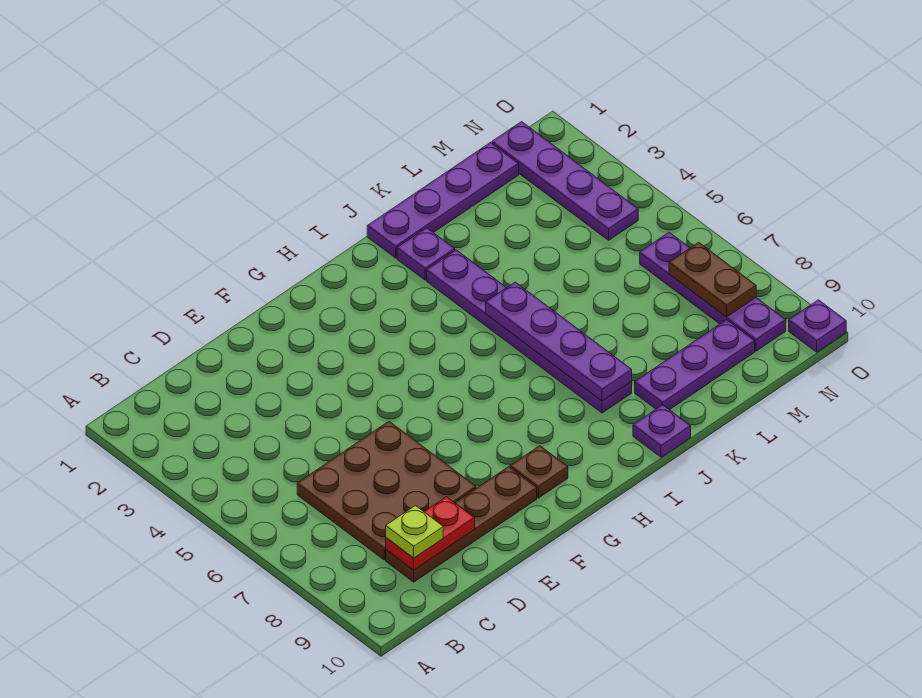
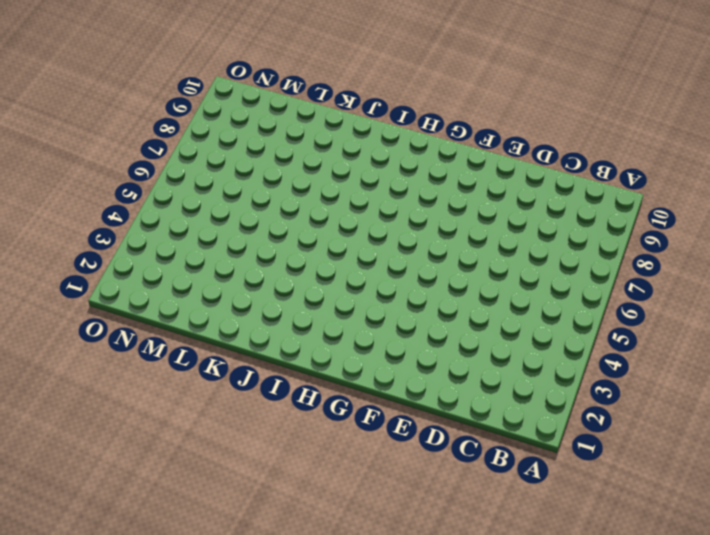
none -> brown plate C6:E8 level 1
none -> brown plate C9:F9 level 1
none -> brown plate G9 level 1

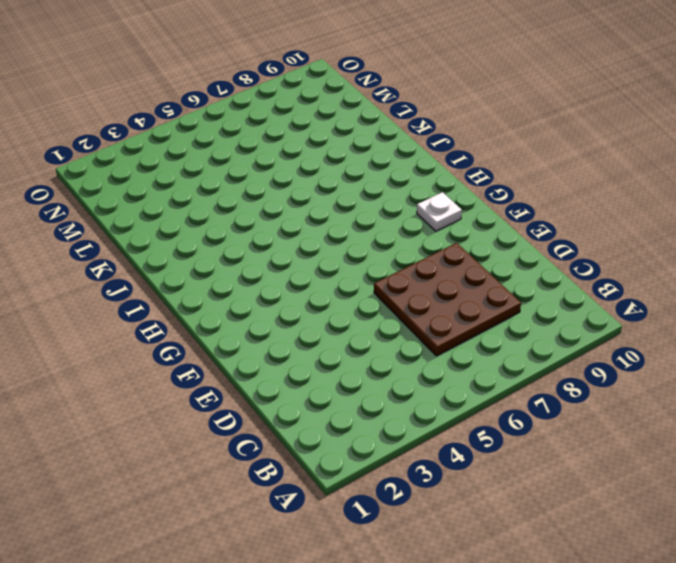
white plate G9 level 1 -> brown plate G9 level 1
none -> brown plate C9:F9 level 1
none -> purple plate J1:M1 level 1
none -> purple plate J2 level 1

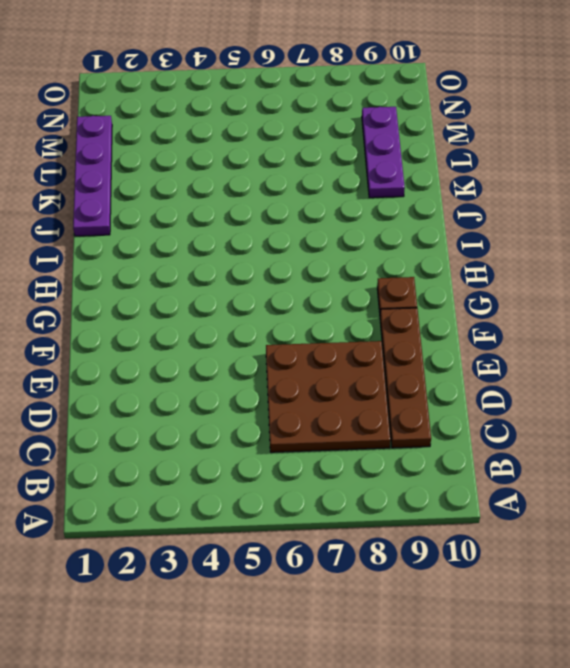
none -> purple plate J2 level 1
none -> purple plate J3:J8 level 1
none -> purple plate J10 level 1

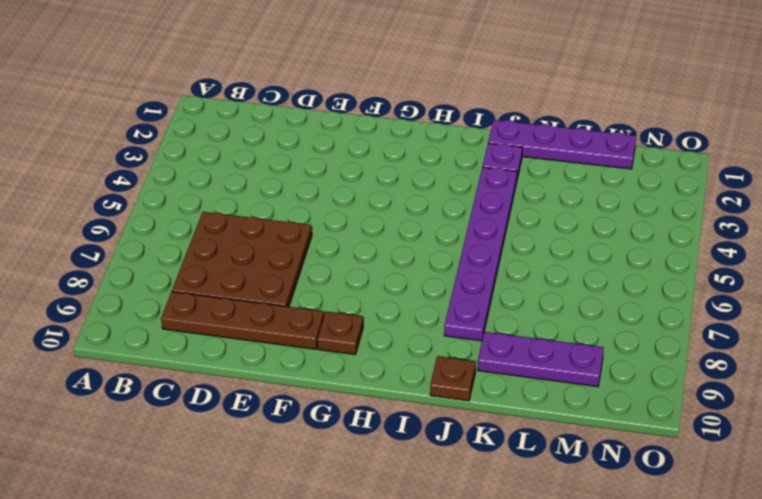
brown plate J10 level 1 -> purple plate J10 level 1
none -> purple plate N1:N4 level 1
none -> purple plate N6:N9 level 1
none -> purple plate O10 level 1

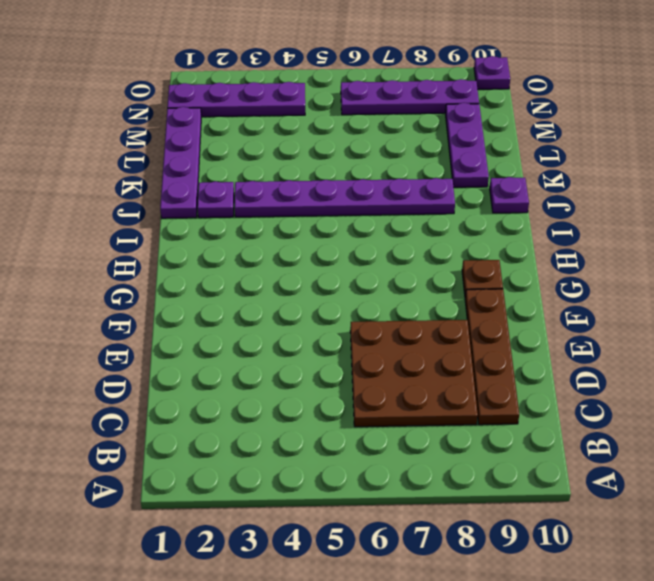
none -> red plate C9:D9 level 2
none -> purple plate J5:J8 level 2
none -> brown plate N7:N8 level 2

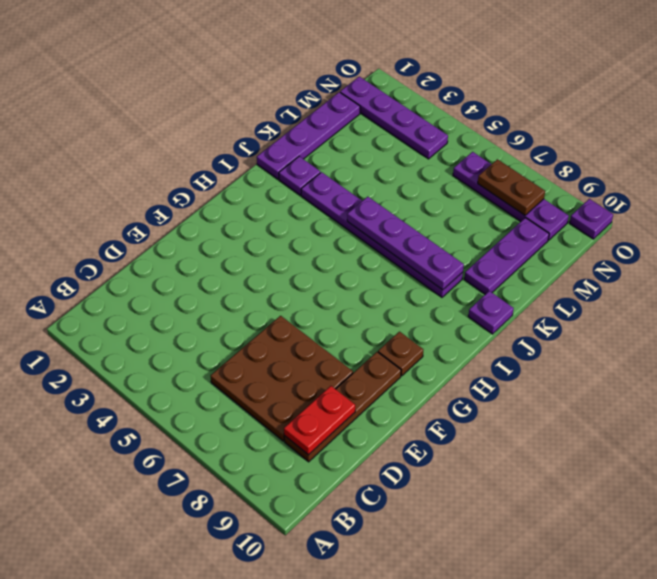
none -> lime plate C9 level 3

